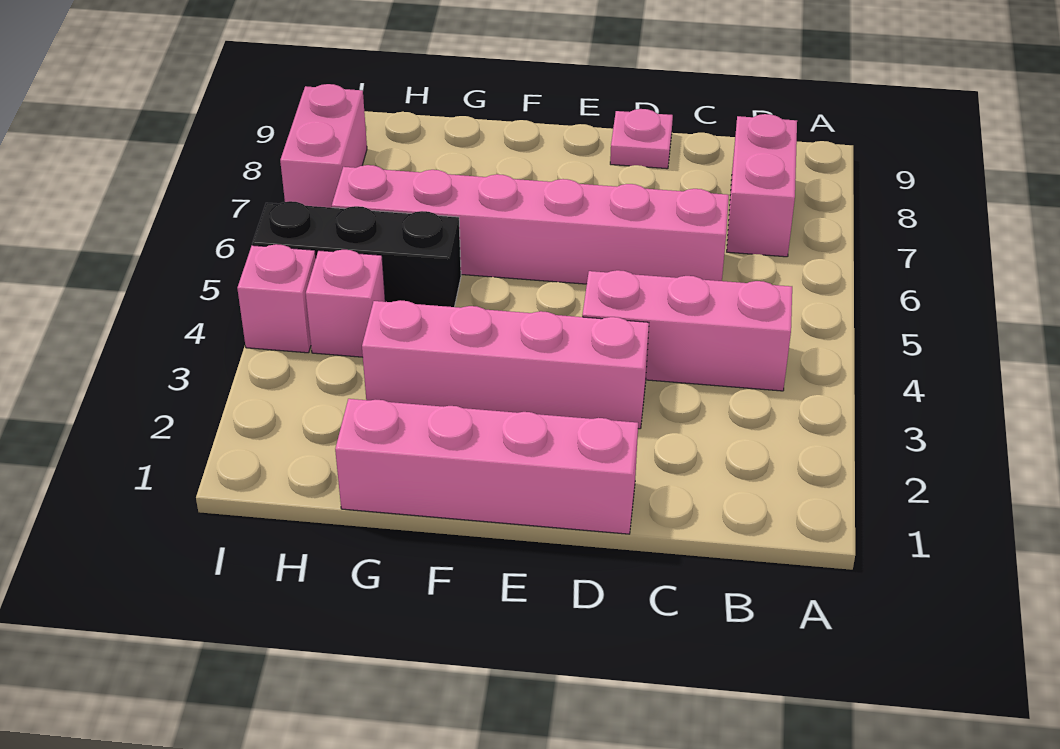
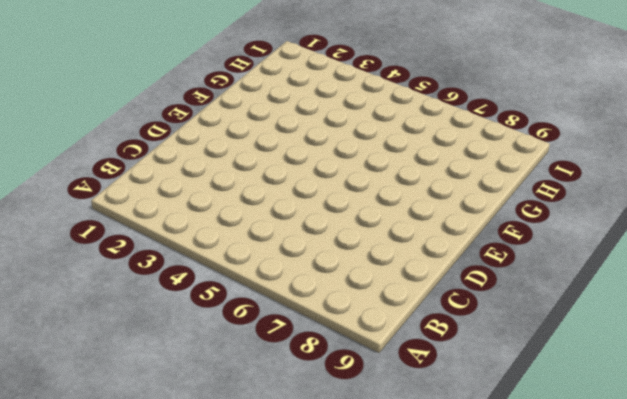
none -> pink brick B4:D4 level 1
none -> pink brick B7:B8 level 1

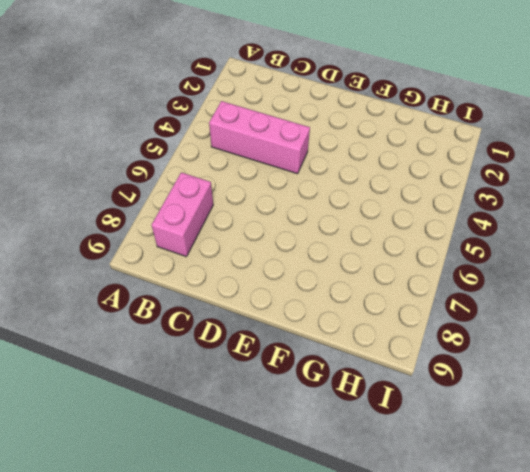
none -> pink brick C6:H6 level 1
none -> pink brick D1:G1 level 1

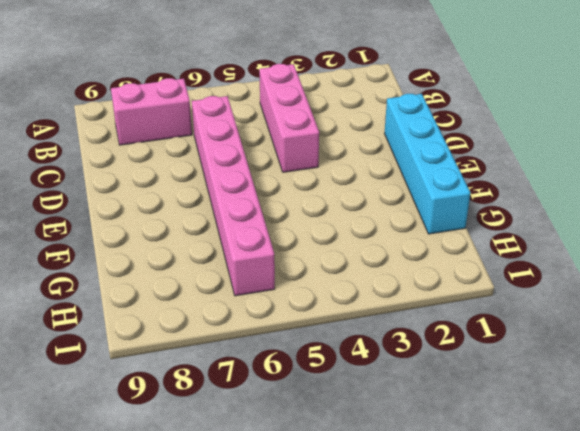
cyan brick D1:G1 level 1 -> pink brick D1:G1 level 1
none -> pink brick D3:G3 level 1
none -> pink plate D9 level 1

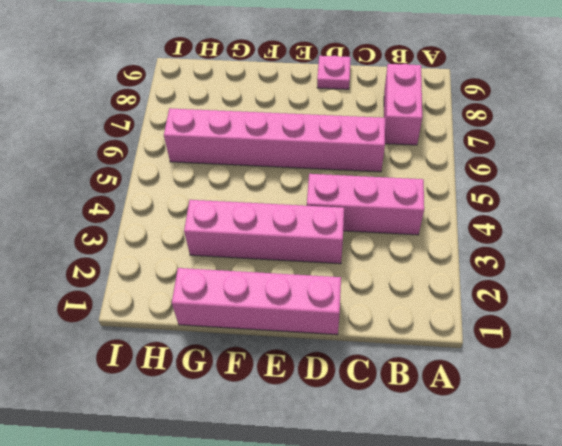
none -> black brick G5:I5 level 1
none -> pink brick H4 level 1

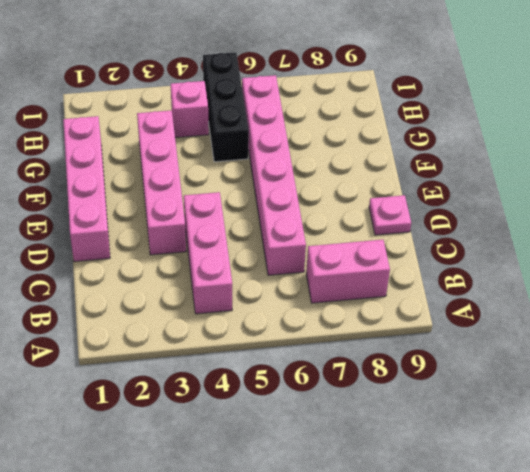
none -> pink brick I4 level 1
none -> pink brick I7:I8 level 1

